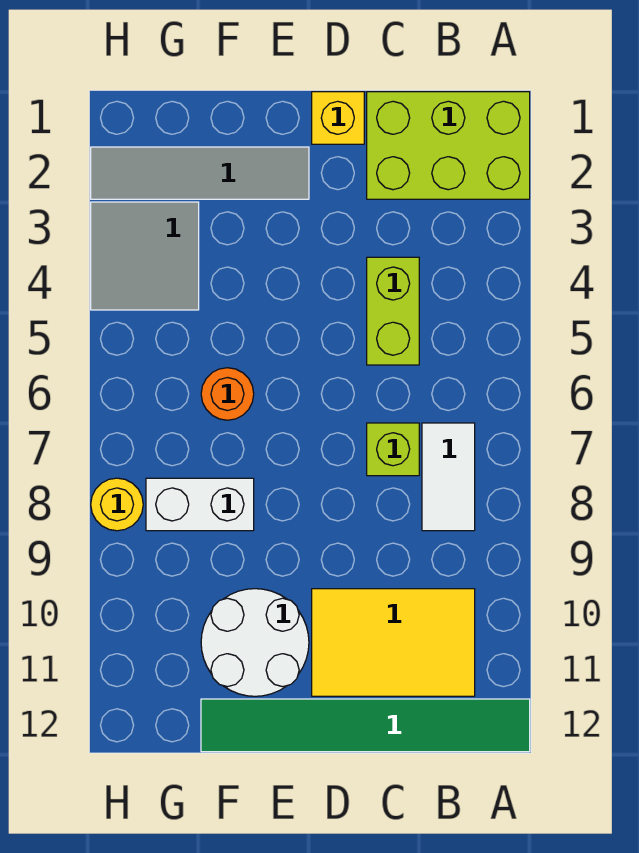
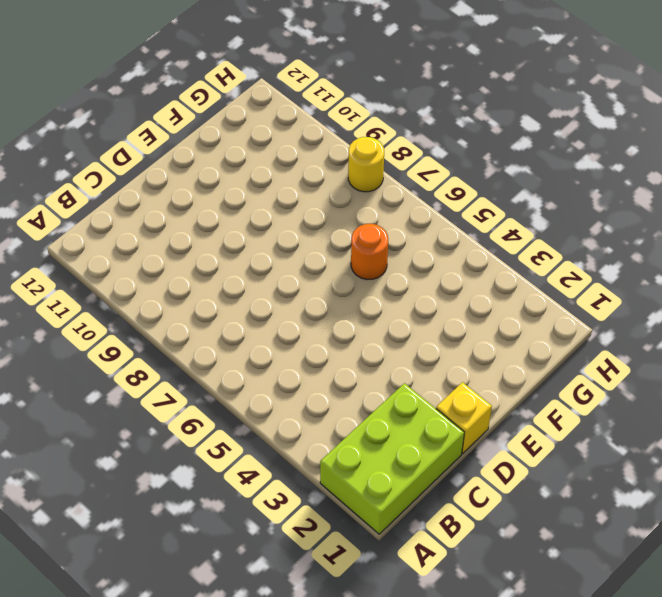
none -> green tile A12:F12 level 1
none -> white tile B7:B8 level 1
none -> yellow tile B10:D11 level 1

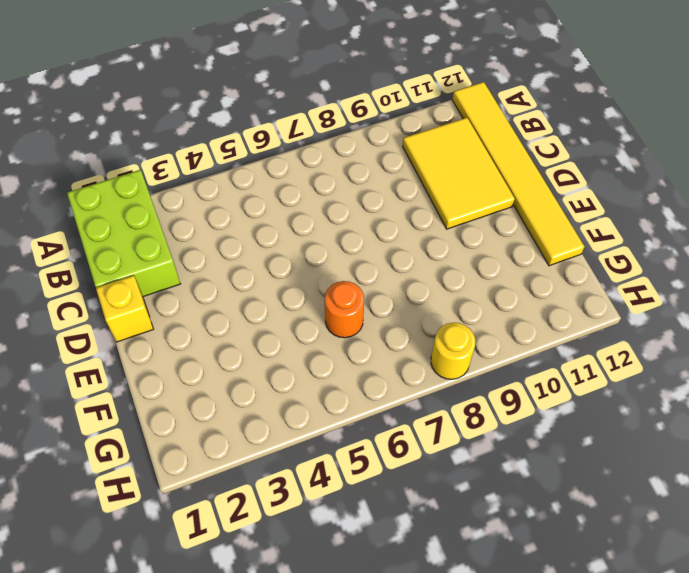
yellow tile A12:F12 level 1 -> green tile A12:F12 level 1
none -> white tile B7:B8 level 1
none -> lime brick C4:C5 level 1
none -> lime brick C7 level 1

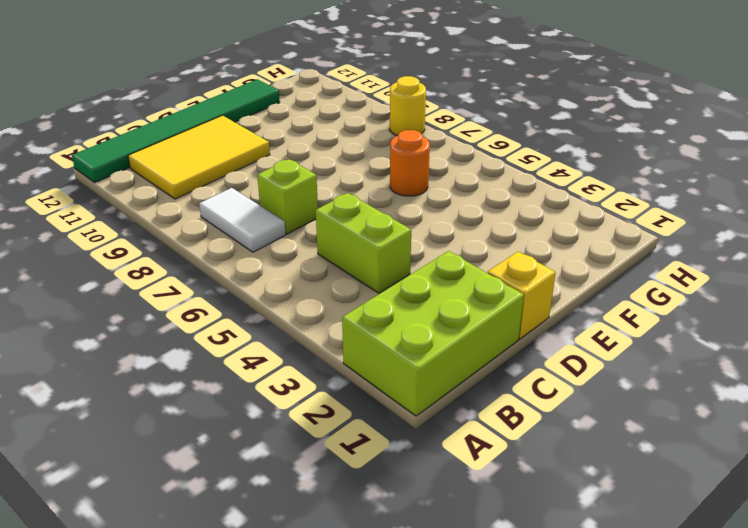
none -> grey tile E2:H2 level 1
none -> white round brick E10:F11 level 1
none -> white brick F8:G8 level 1

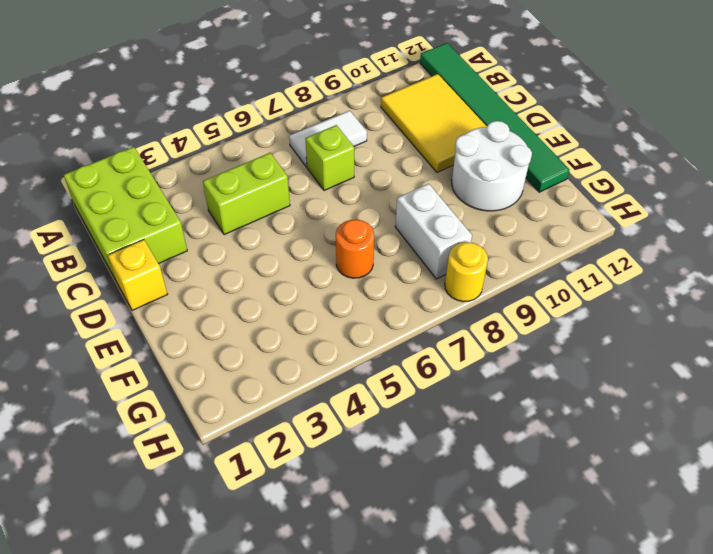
none -> grey tile E2:H2 level 1
none -> grey tile G3:H4 level 1

